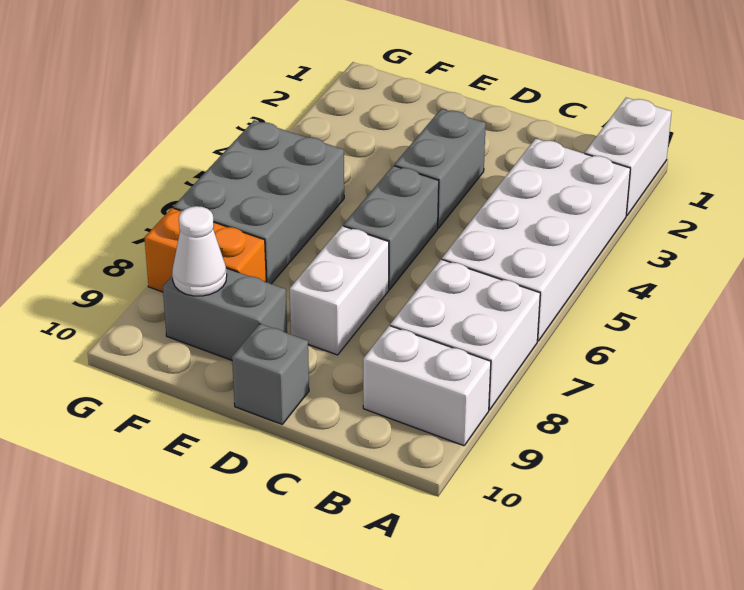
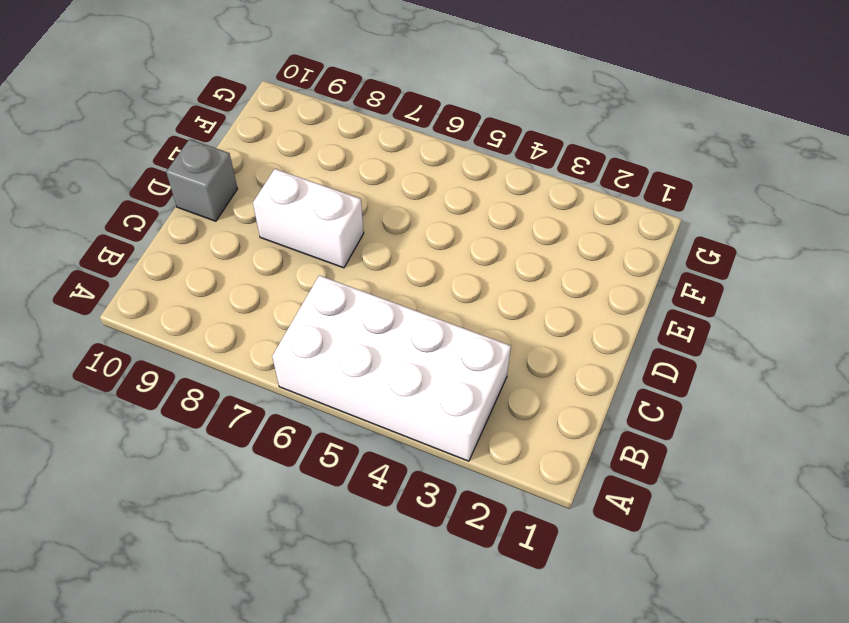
none -> white brick A1:A2 level 1
none -> white brick A7:B8 level 1
none -> white brick A9:B9 level 1

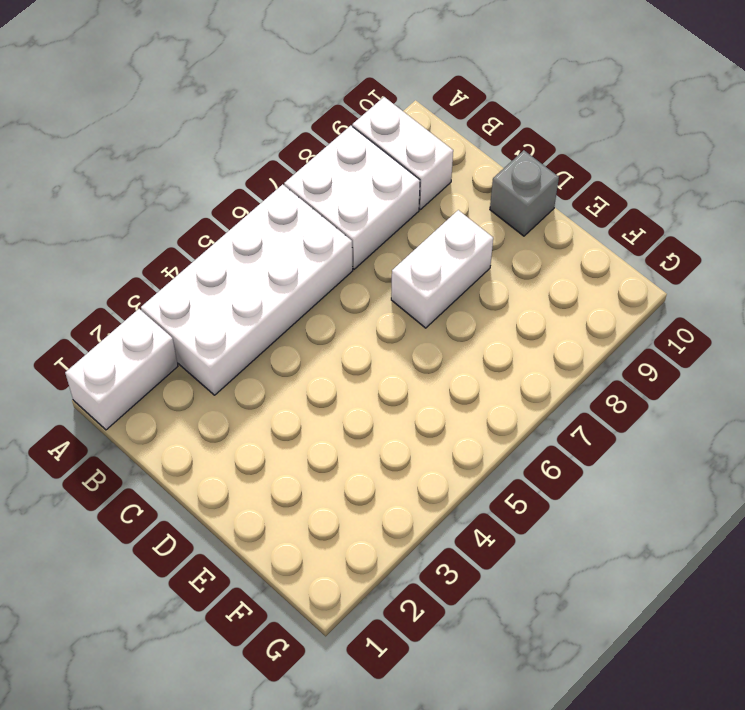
none -> grey brick D3:D4 level 1
none -> grey brick D5:D6 level 1
none -> grey brick E9:F9 level 1

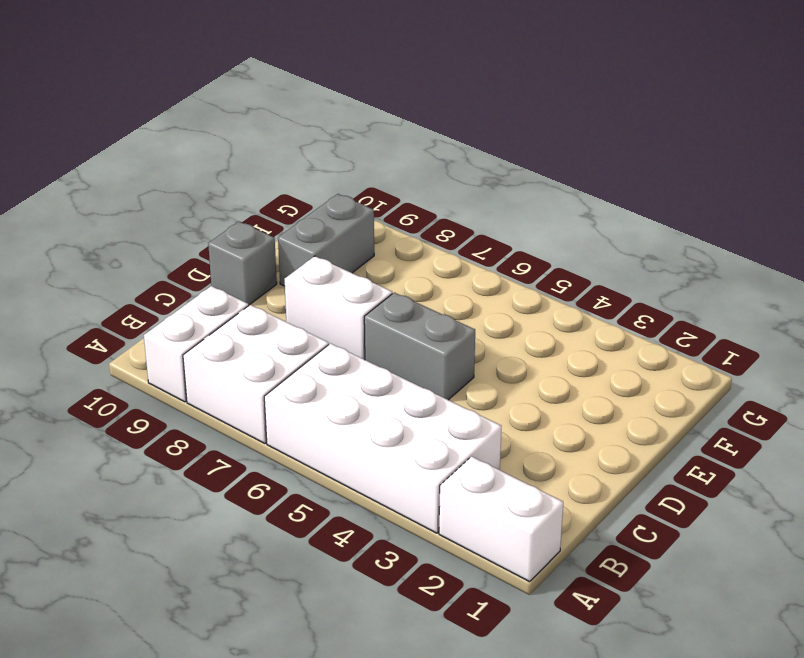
none -> grey brick D3:D4 level 1
none -> grey brick F5:G7 level 1
none -> orange brick F8:G8 level 1

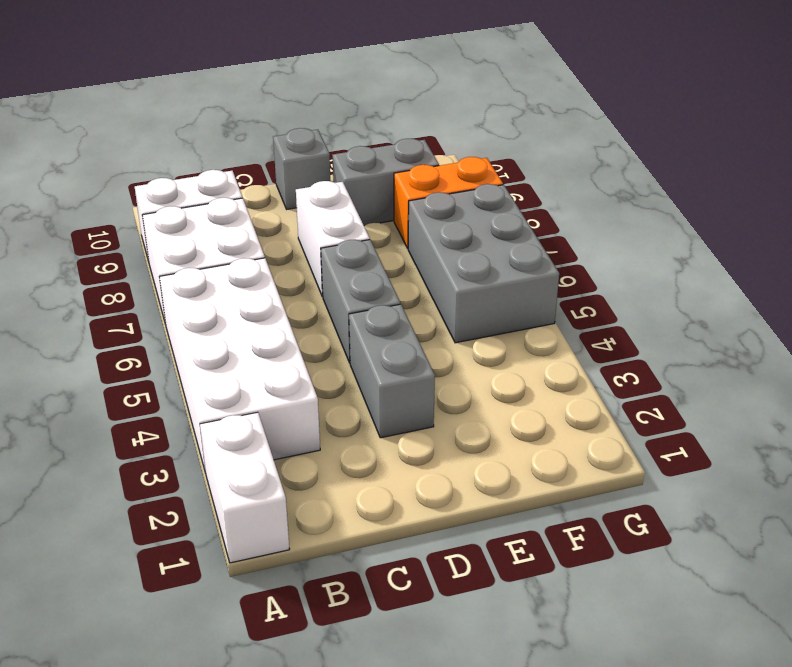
none -> white cone F9 level 2

